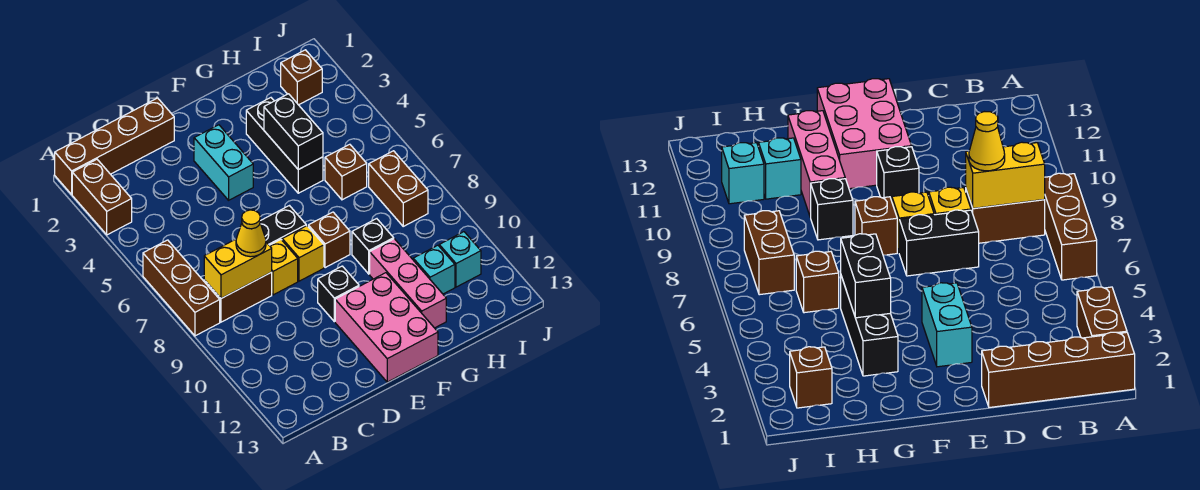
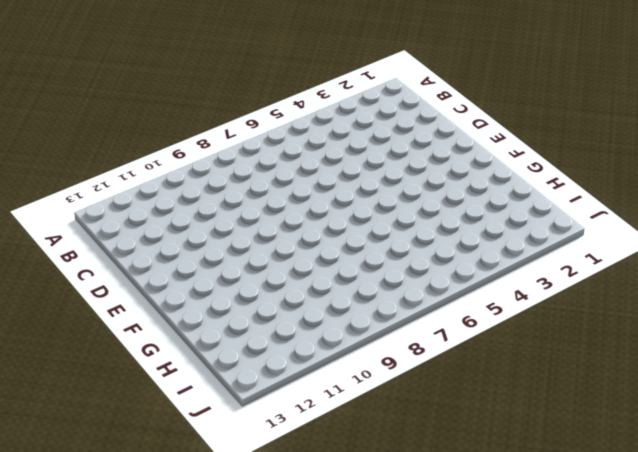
none -> brown brick A1:D1 level 1
none -> brown brick A2:A3 level 1
none -> brown brick A6:A8 level 1

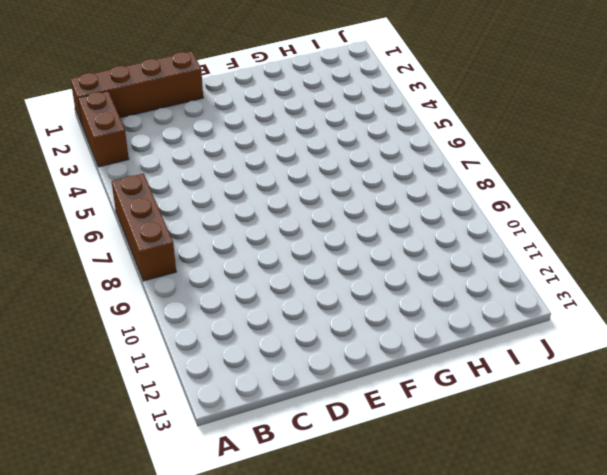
none -> brown brick B8:C8 level 1
none -> black brick D7:E7 level 1
none -> yellow brick D8 level 1

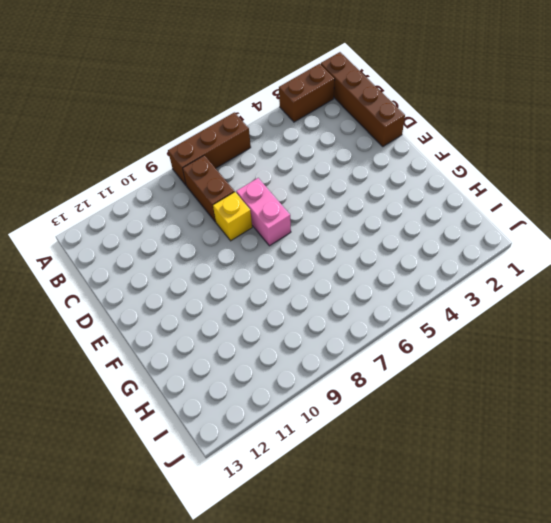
pink brick D7:E7 level 1 -> black brick D7:E7 level 1
none -> cyan brick E3:E4 level 1
none -> yellow brick E8 level 1
none -> black brick E10 level 1

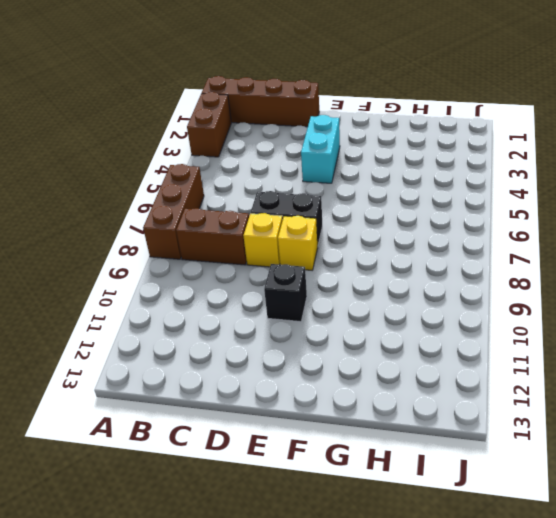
none -> pink brick E11:F13 level 1
none -> brown brick F8 level 1
none -> black brick G3:G5 level 1

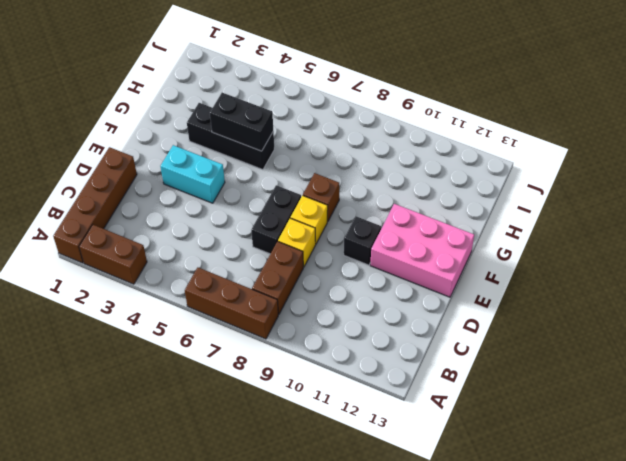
none -> black brick G9 level 1
none -> pink brick G10:G12 level 1
none -> brown brick H6 level 1

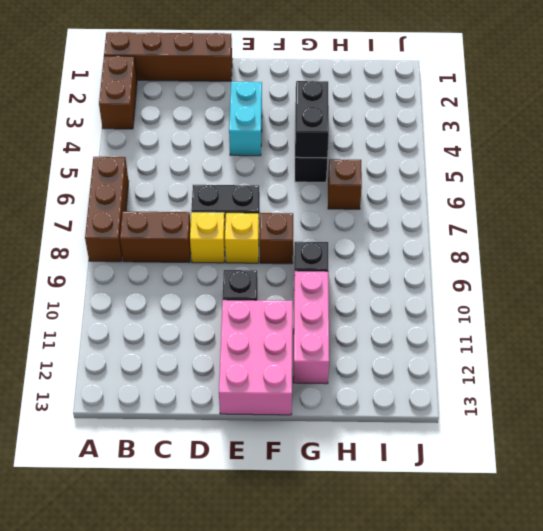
none -> cyan brick H11 level 1
none -> brown brick I2 level 1
none -> brown brick I7:I8 level 1

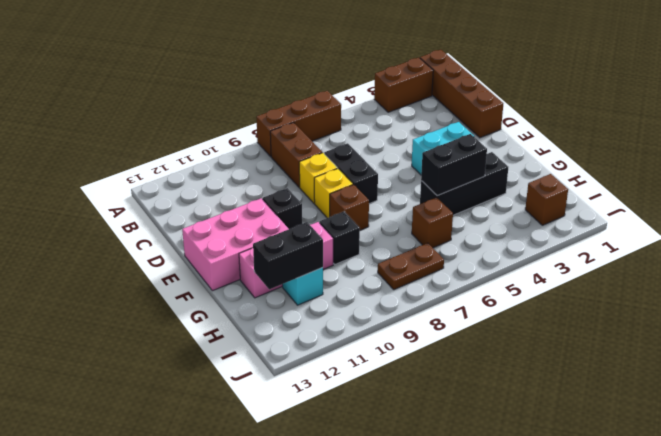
black brick H11:H12 level 2 -> none
brown plate I7:I8 level 1 -> brown brick I7:I8 level 1
none -> cyan brick I11 level 1
none -> yellow brick B8:C8 level 2
none -> yellow cone C8 level 3

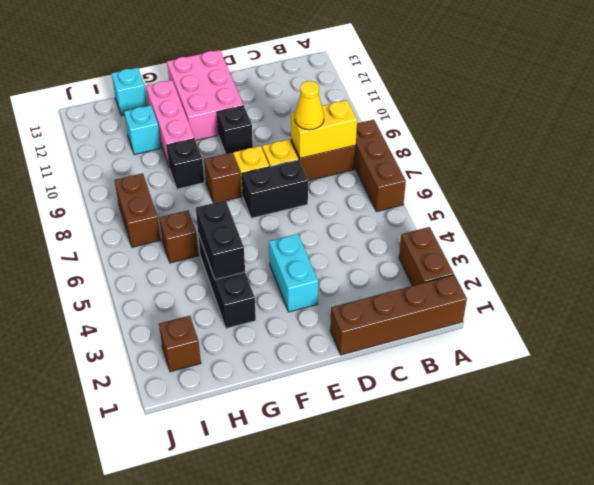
cyan brick H13 level 1 -> cyan brick I11 level 1

